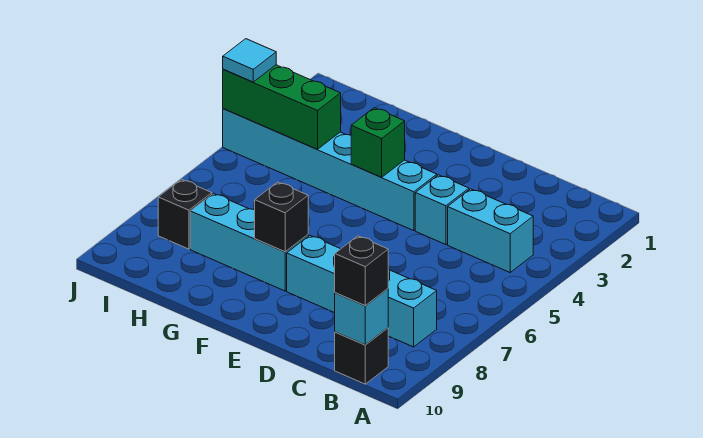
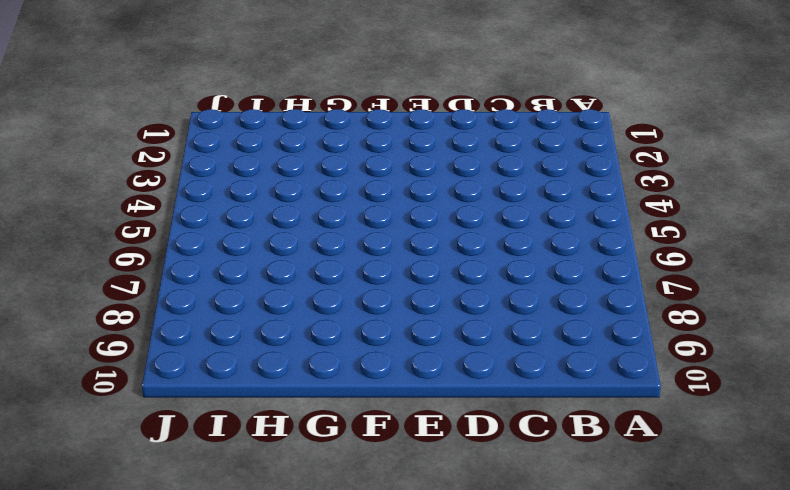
none -> cyan brick B4:C4 level 1
none -> cyan brick B8:E8 level 1
none -> black brick B10 level 1

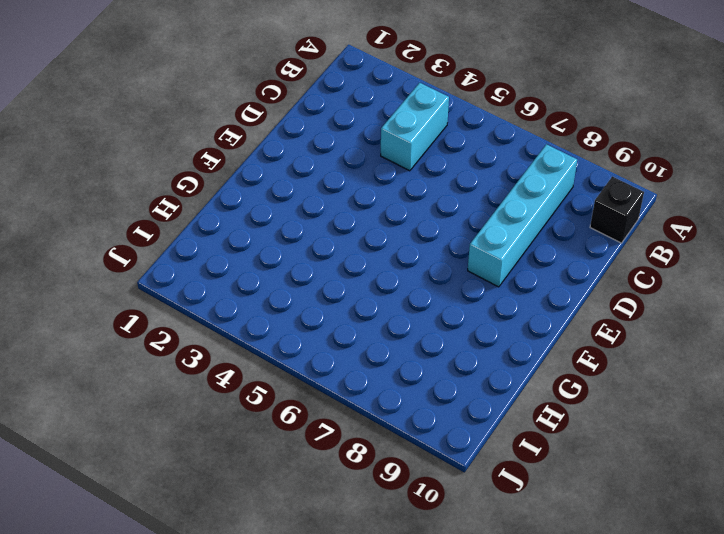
none -> cyan brick D4 level 1
none -> cyan brick E4:J4 level 1
none -> cyan brick F8:H8 level 1

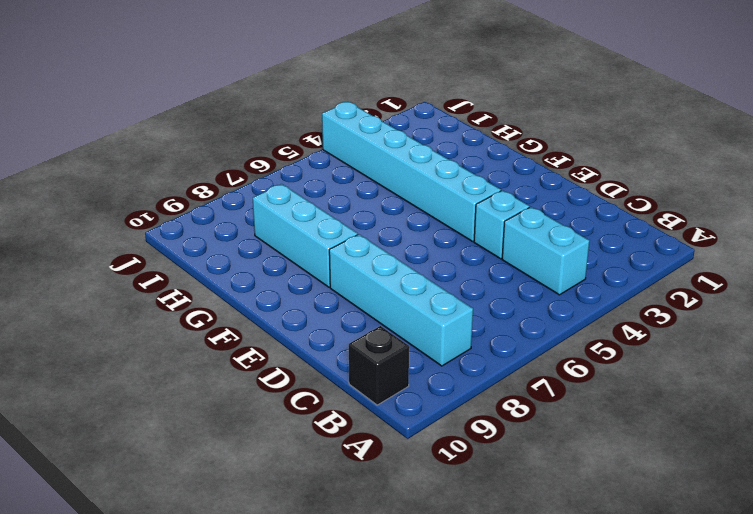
none -> black brick I8 level 1
none -> cyan brick B10 level 2
none -> green brick F4 level 2

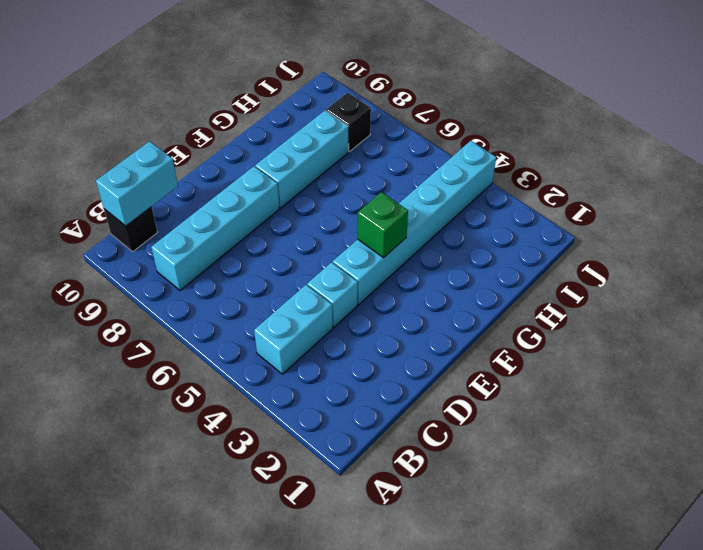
cyan brick B10:C10 level 2 -> cyan brick B10 level 2
none -> black brick F8 level 2
none -> green brick H4:J4 level 2
none -> black brick B10 level 3

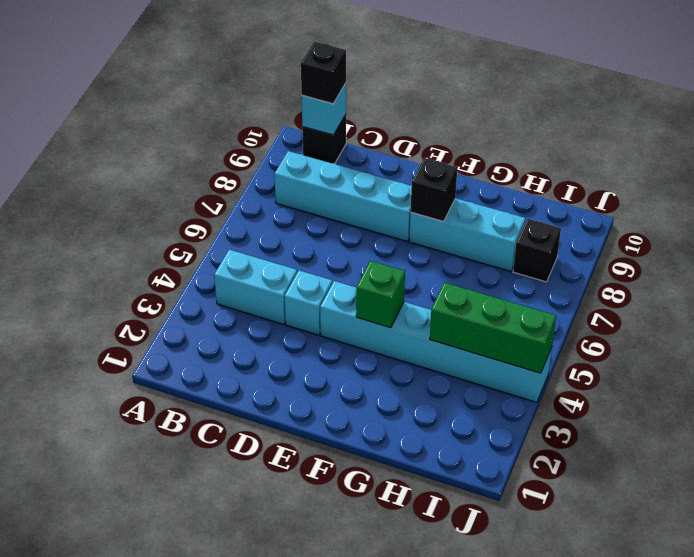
none -> cyan tile J4 level 3

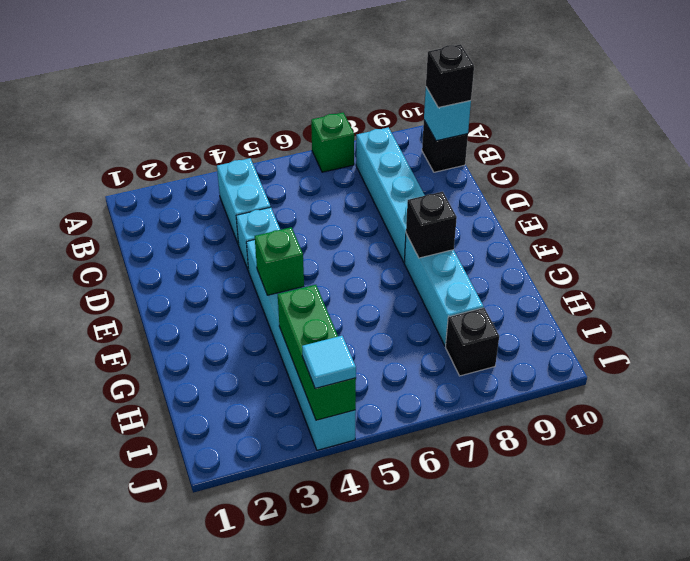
green brick A7 level 1 -> none

